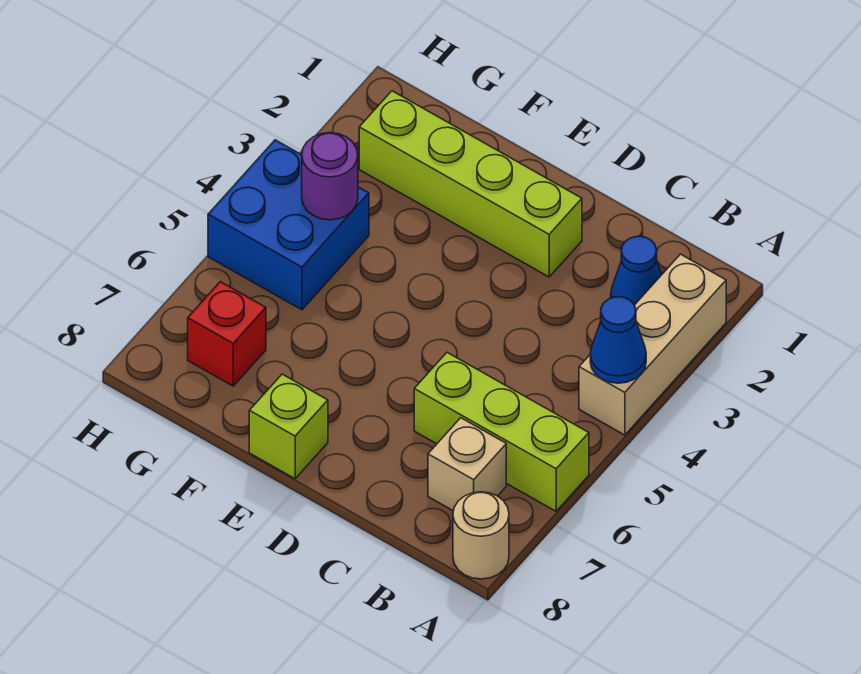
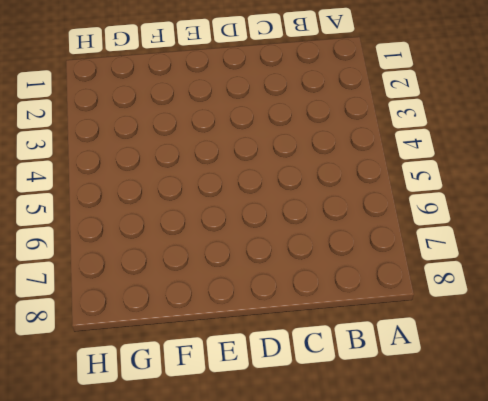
none -> tan brick A2:A4 level 1
none -> lime brick A6:C6 level 1

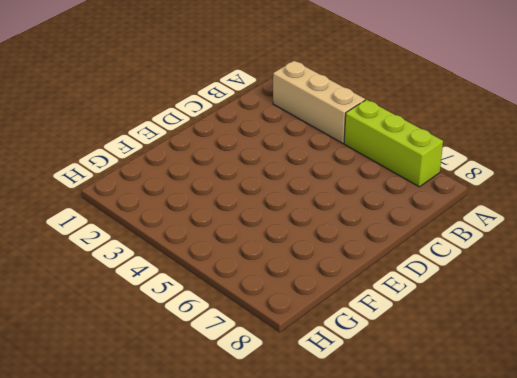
lime brick A5:A7 level 1 -> lime brick A6:C6 level 1
none -> tan round brick A8 level 1
none -> blue cone B2 level 1

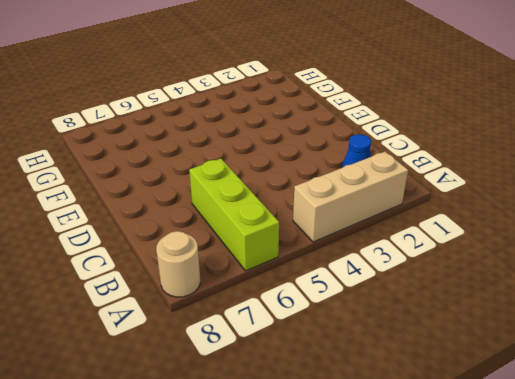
none -> tan brick B7 level 1
none -> lime brick D2:G2 level 1

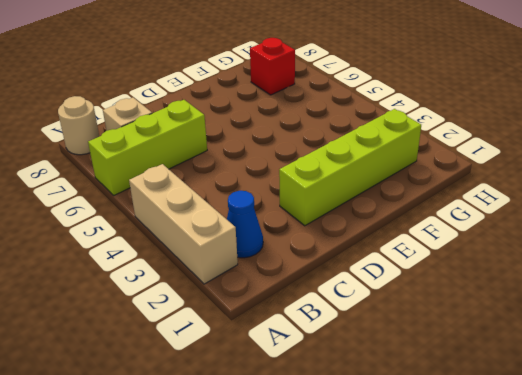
none -> lime brick E8 level 1
none -> blue brick G4:H5 level 1

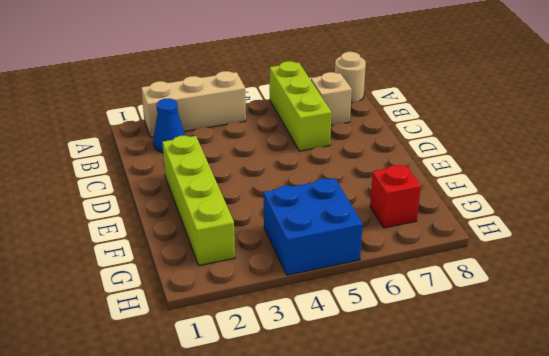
none -> lime brick E8 level 1
none -> blue cone A4 level 2

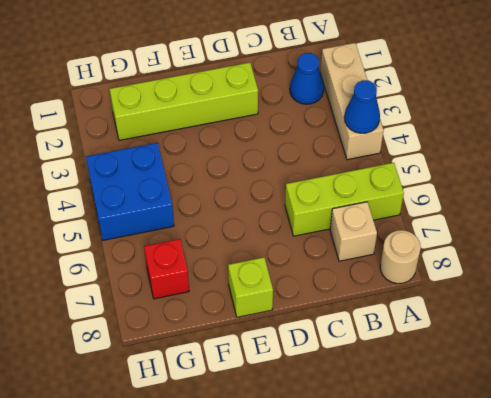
none -> purple round brick G4 level 2

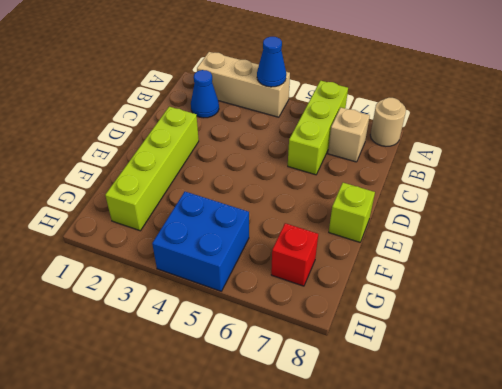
none -> purple round brick G4 level 2

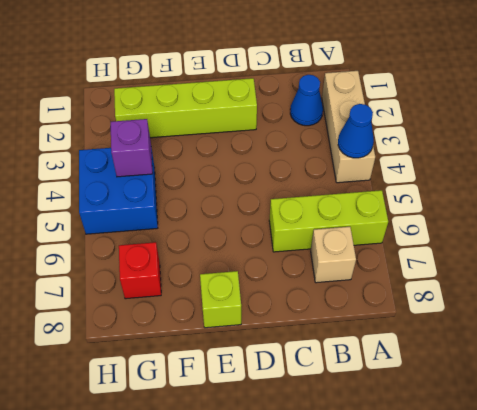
purple brick G4 level 2 -> purple round brick G4 level 2
none -> tan round brick A8 level 1

